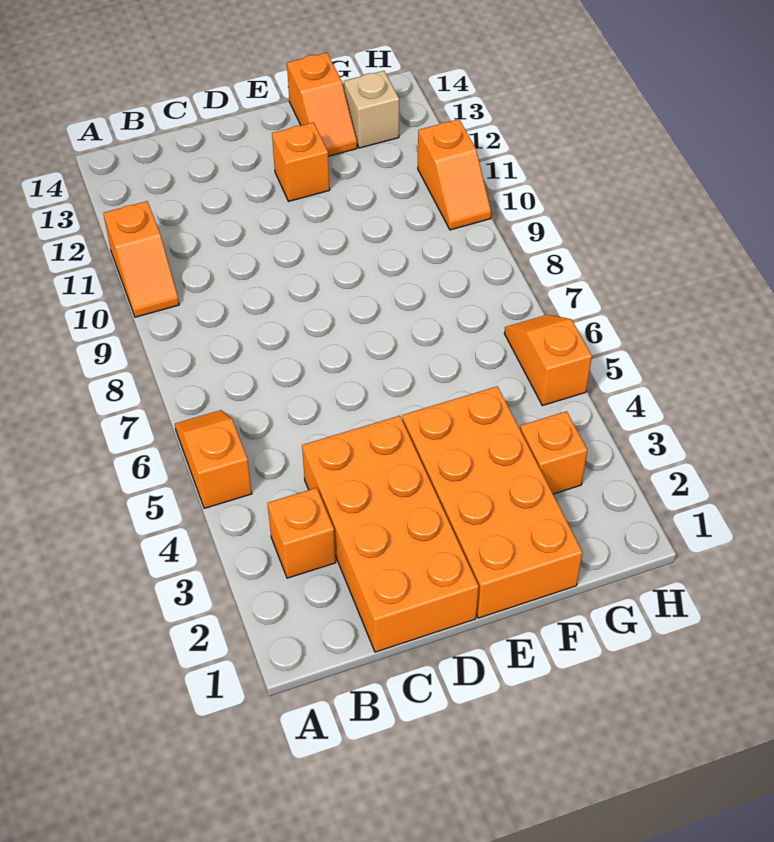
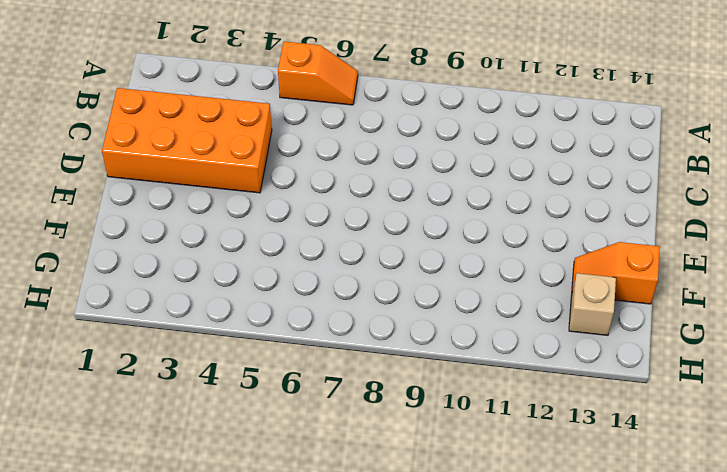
none -> orange slope A10:A11 level 1 top 11
none -> orange brick B3 level 1

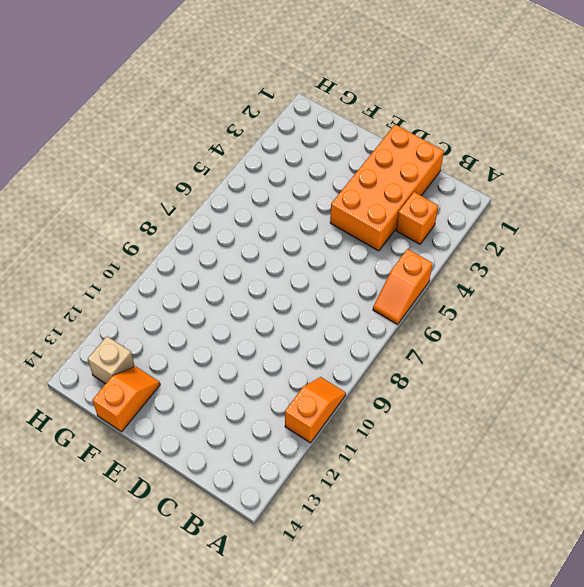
none -> orange brick E1:F4 level 1
none -> orange brick E12 level 1

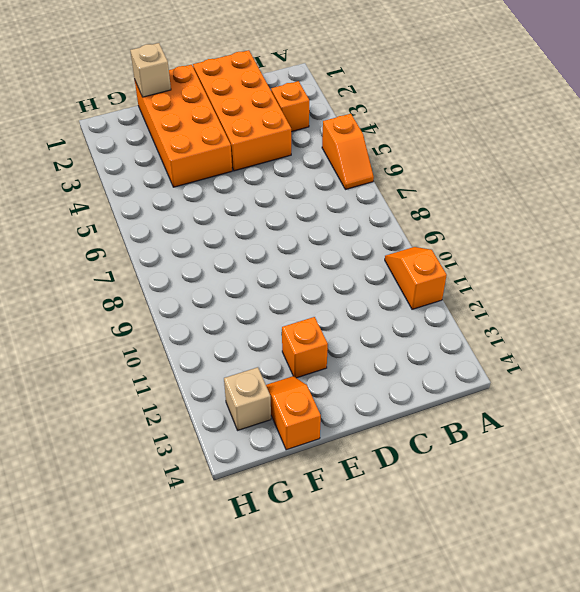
tan brick F1 level 2 -> none
none -> orange brick G3 level 1
none -> orange slope H5:H6 level 1 top 5

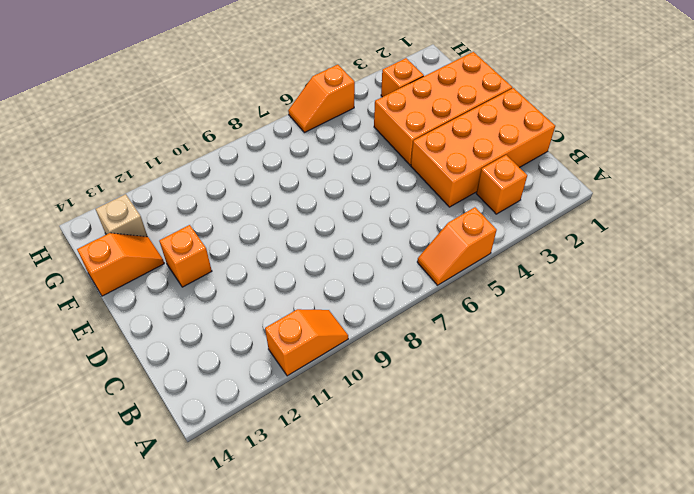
none -> orange slope H10:H11 level 1 top 11

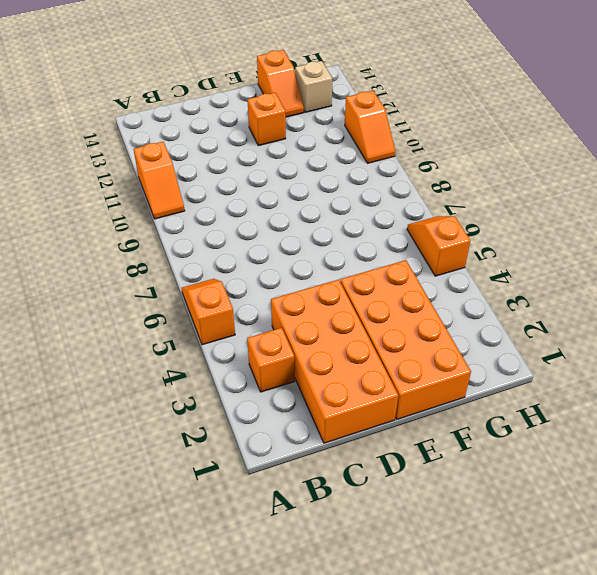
none -> orange brick G3 level 1

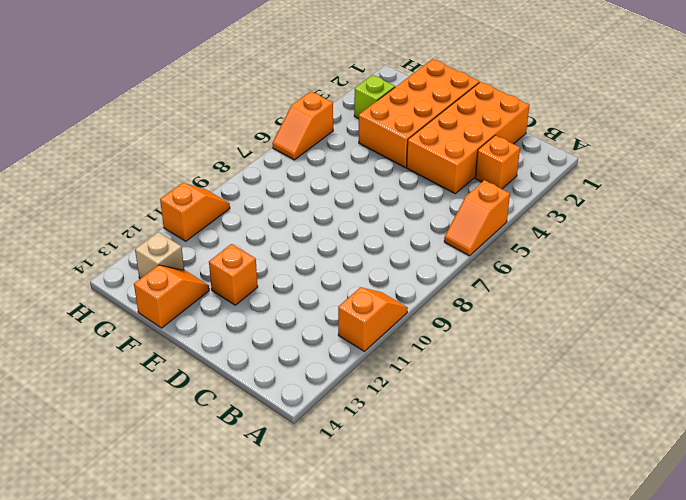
lime brick G3 level 1 -> orange brick G3 level 1

